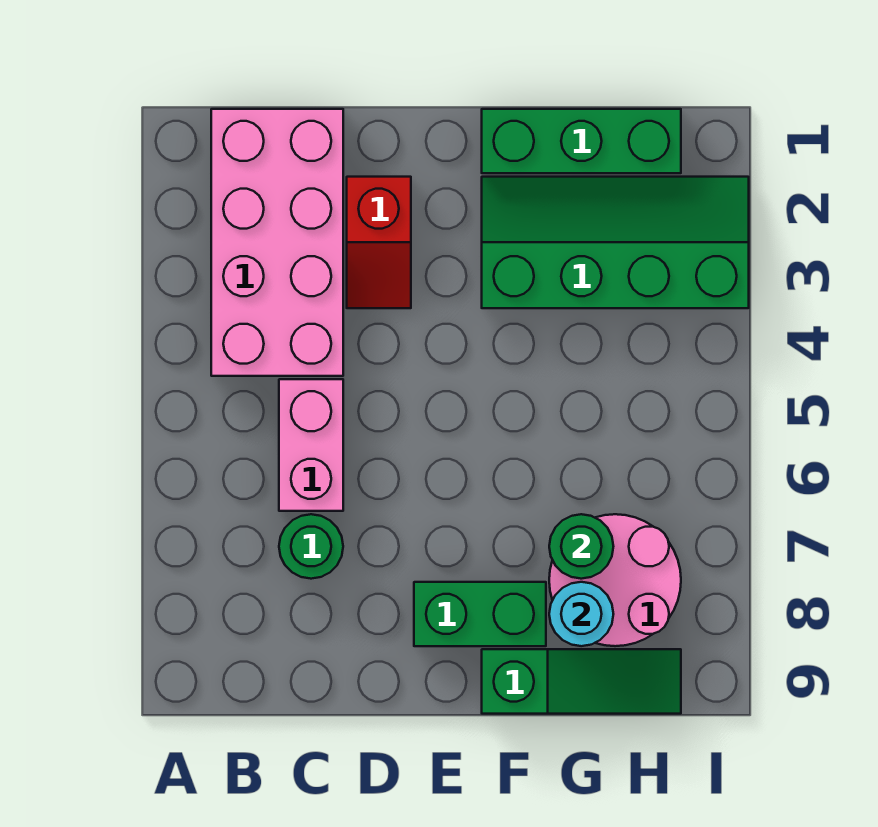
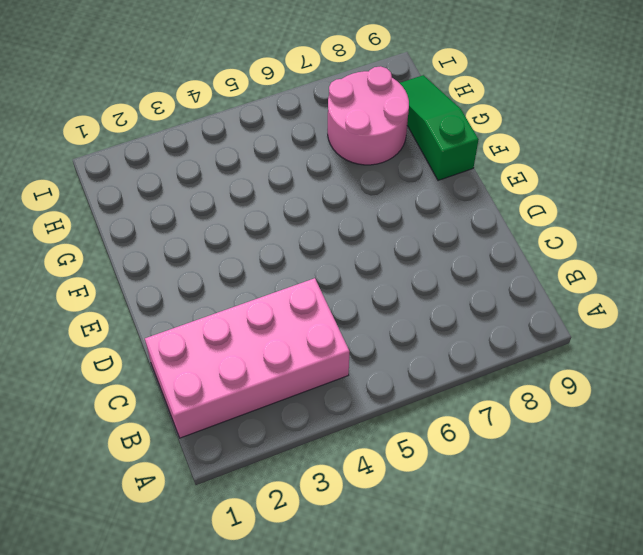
none -> pink brick C5:C6 level 1
none -> green round brick C7 level 1

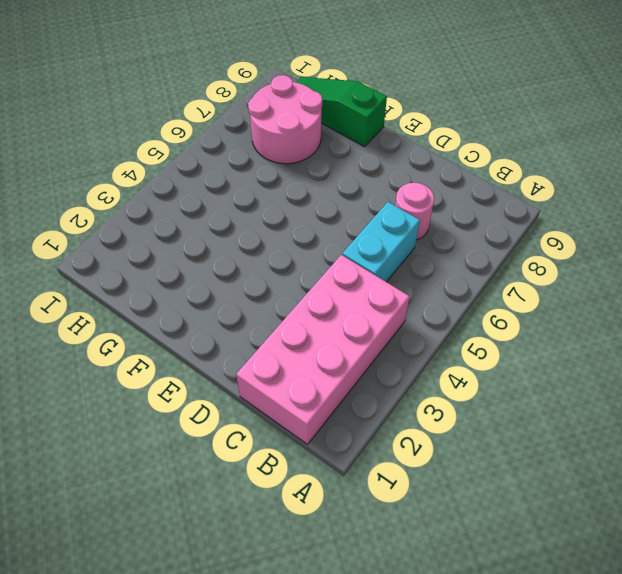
cyan brick C5:C6 level 1 -> pink brick C5:C6 level 1
pink round brick C7 level 1 -> green round brick C7 level 1
none -> red slope D2:D3 level 1 top 2
none -> green brick E8:F8 level 1

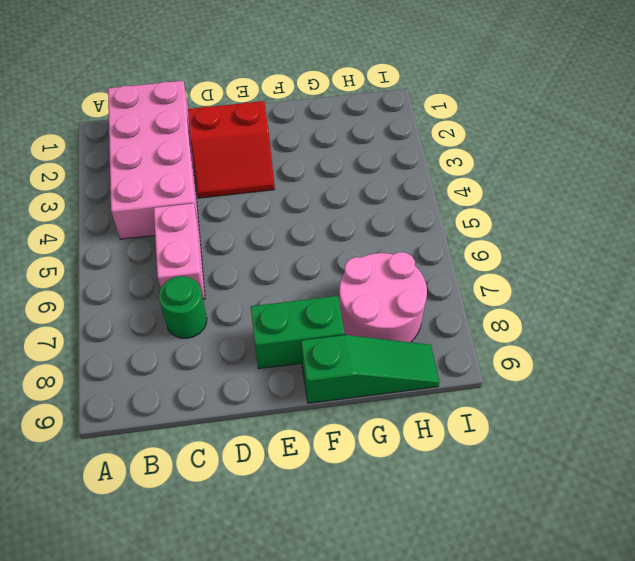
red slope D2:E3 level 1 top 2 -> red slope D2:D3 level 1 top 2
none -> green brick F1:H1 level 1
none -> green slope F2:I3 level 1 top 3

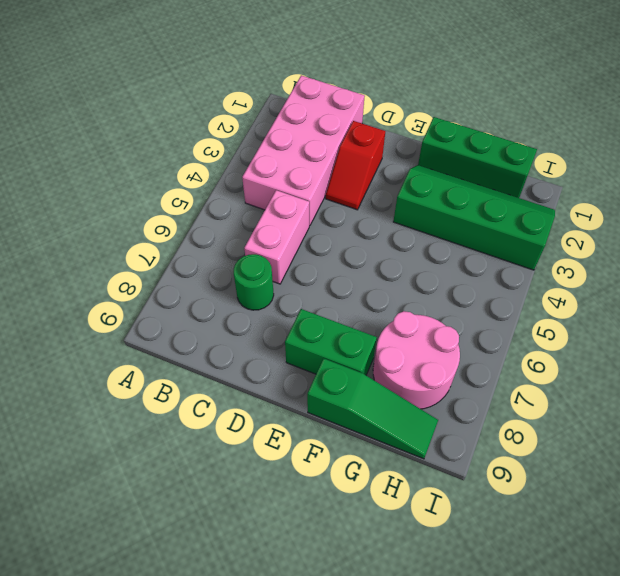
none -> green round brick G7 level 2
none -> cyan round brick G8 level 2

